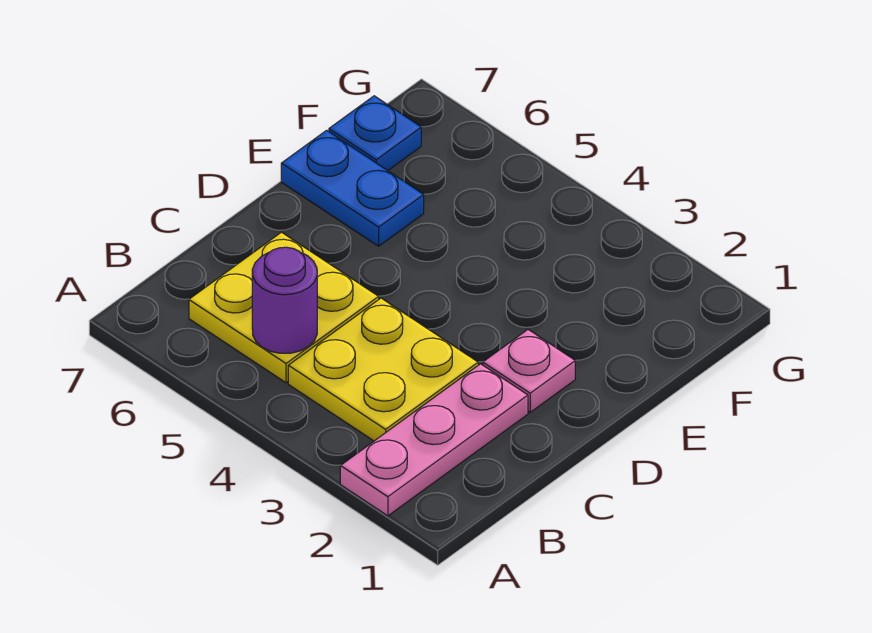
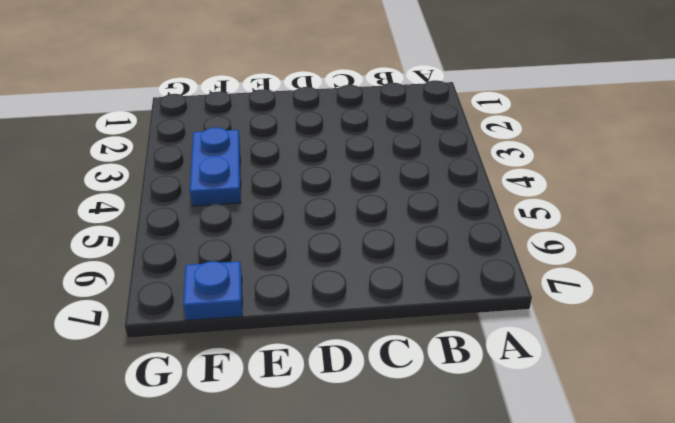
blue plate F3:F4 level 1 -> blue plate E6:E7 level 1
none -> pink plate A2:C2 level 1
none -> yellow plate B3:C4 level 1

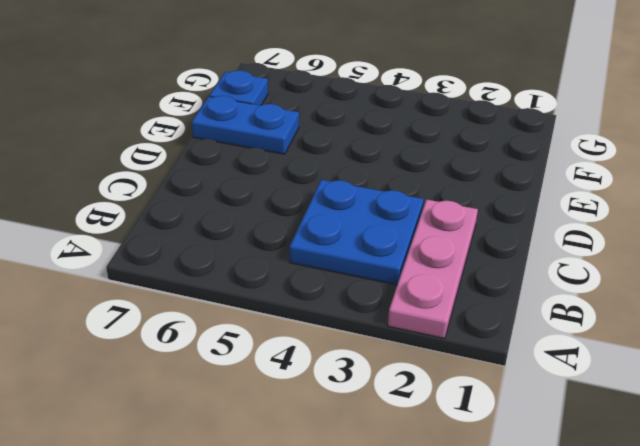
blue plate B3:C4 level 1 -> yellow plate B3:C4 level 1
none -> yellow plate B5:C6 level 1
none -> pink plate D2 level 1

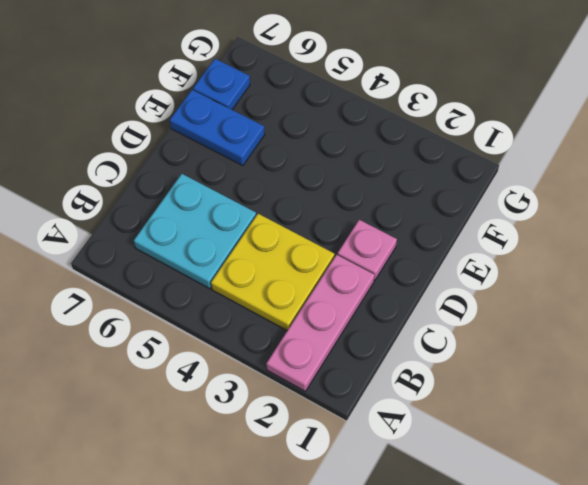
cyan plate B5:C6 level 1 -> yellow plate B5:C6 level 1
none -> purple round brick B5 level 2

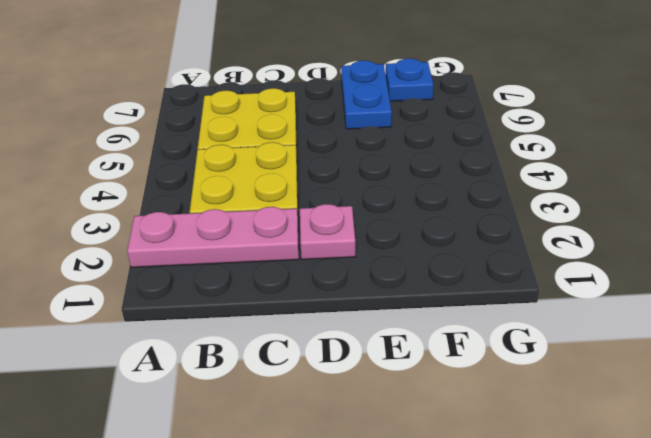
none -> purple round brick B5 level 2

